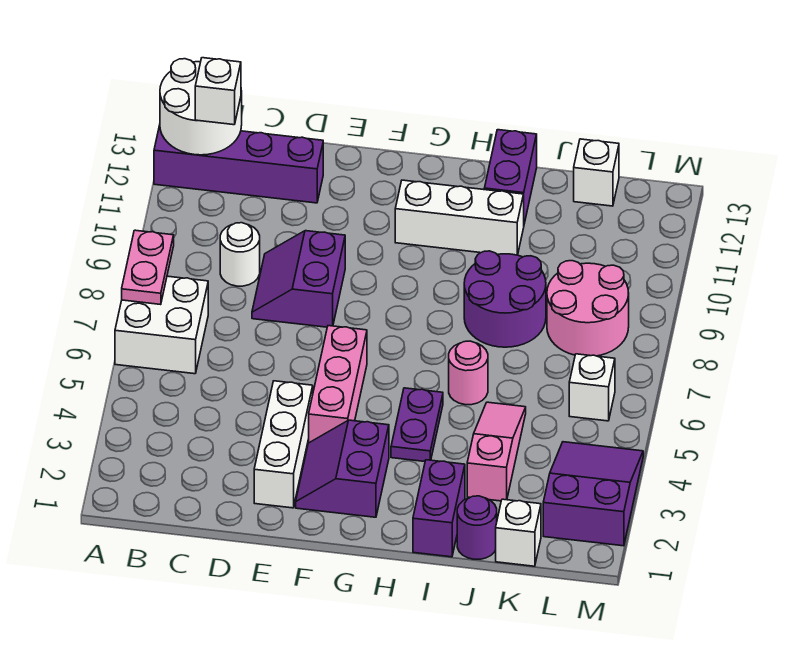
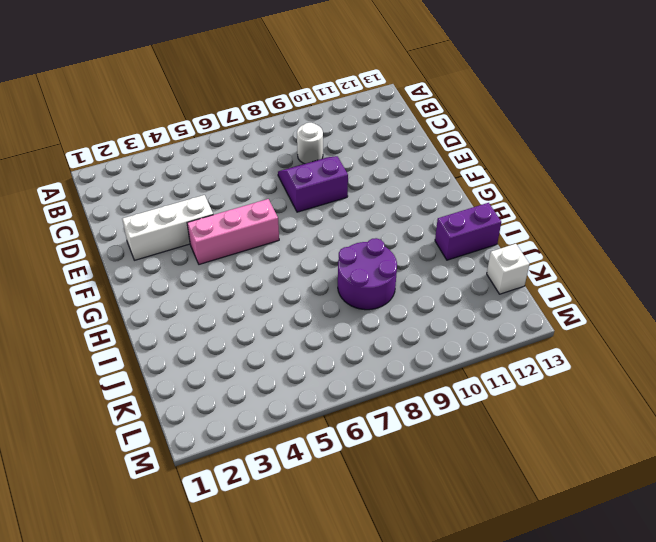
none -> white brick A6:B7 level 1
none -> purple brick A12:D12 level 1
none -> purple slope F2:G3 level 1 top G

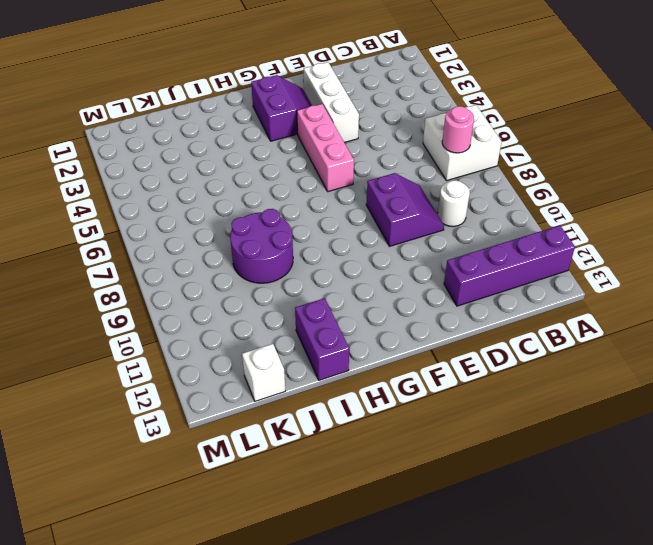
pink round brick B7 level 2 -> pink round brick I6 level 1
none -> white brick G11:I11 level 1
none -> purple plate H4:H5 level 1
none -> purple brick I1:I2 level 1

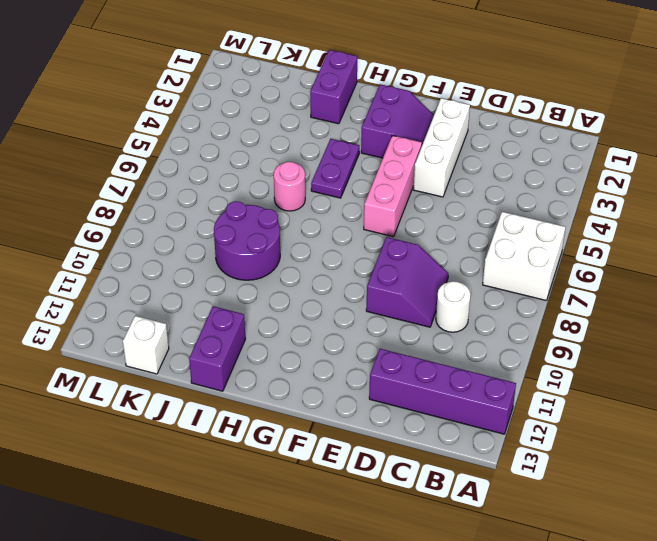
none -> white brick G11:I11 level 1
none -> purple round brick J1 level 1
none -> pink slope J3:J5 level 1 top 3

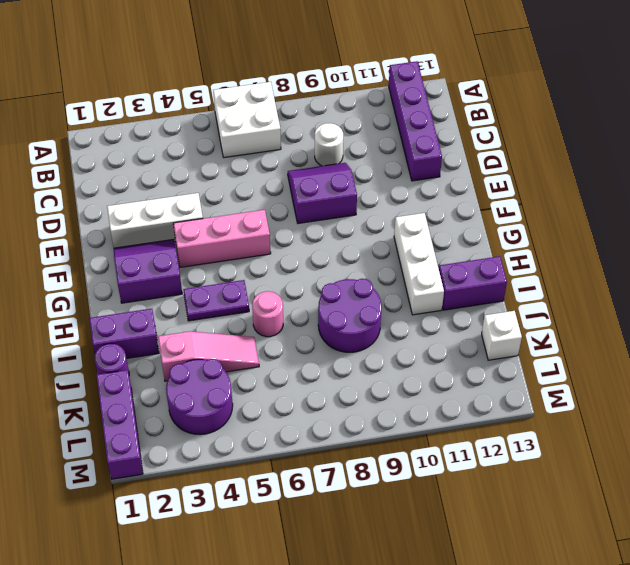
purple brick K1:M1 level 1 -> white brick K1 level 1
purple round brick K3:L4 level 1 -> purple slope L2:M4 level 1 top 2
none -> pink round brick K8:L9 level 1
none -> white brick L6 level 1
none -> pink plate A7:A8 level 2

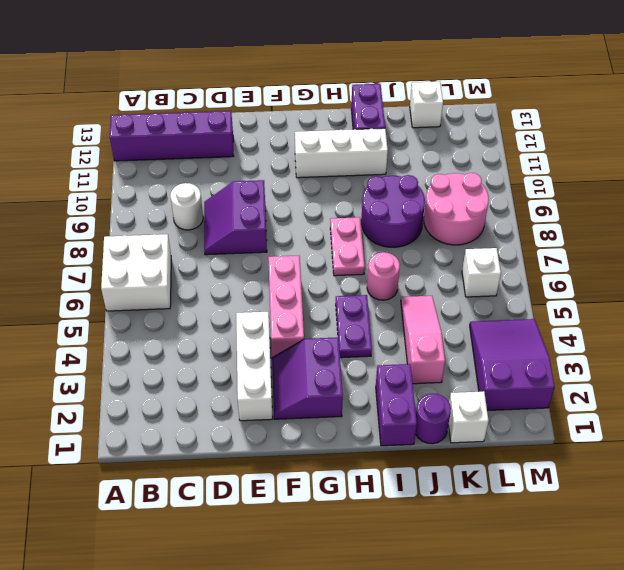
pink plate H7:H8 level 1 -> pink plate A7:A8 level 2
none -> white round brick A12:B13 level 2
none -> white brick B12 level 3

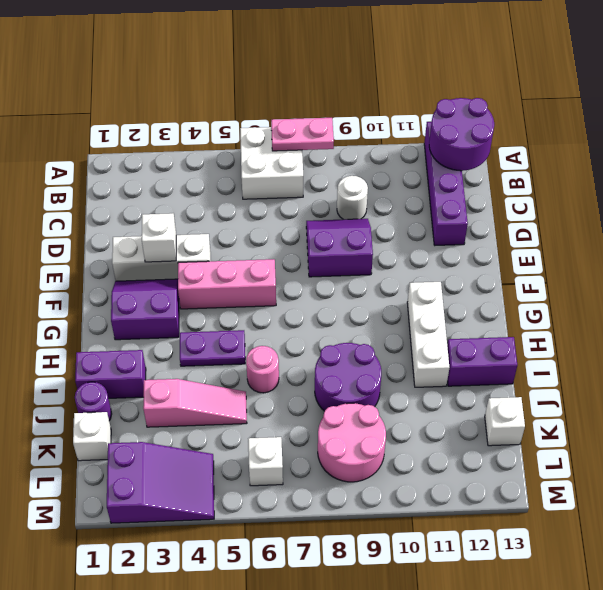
purple round brick A12:B13 level 2 -> white round brick A12:B13 level 2
white brick E3 level 2 -> white brick B12 level 3

